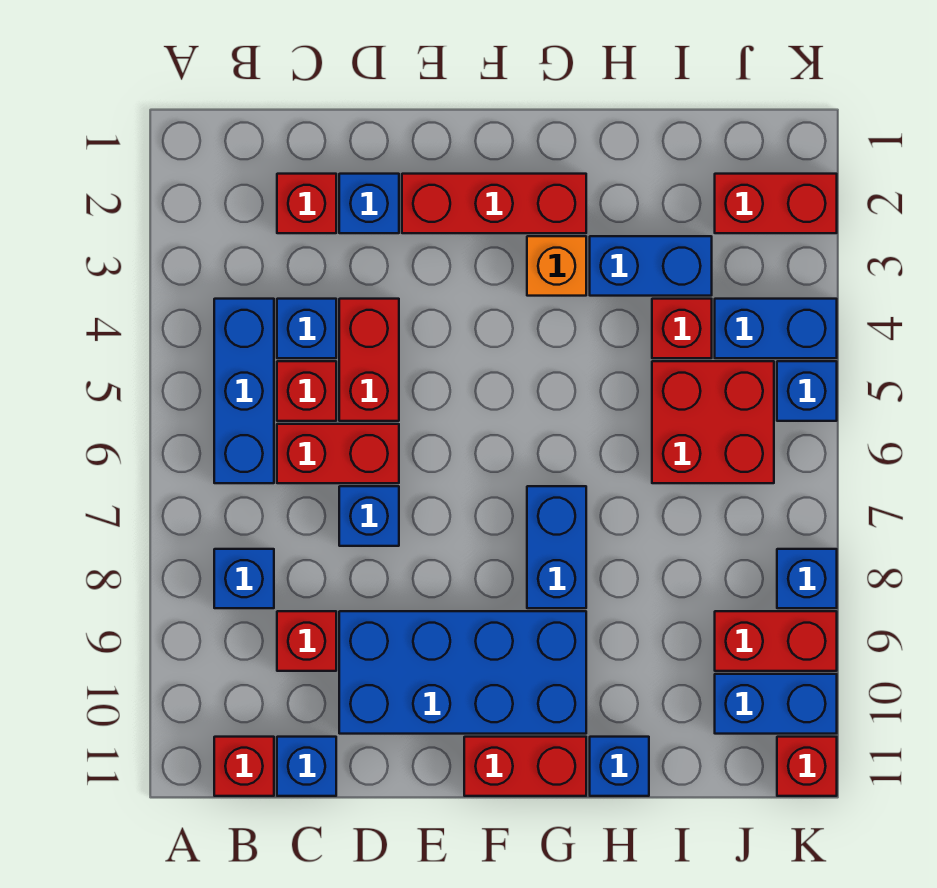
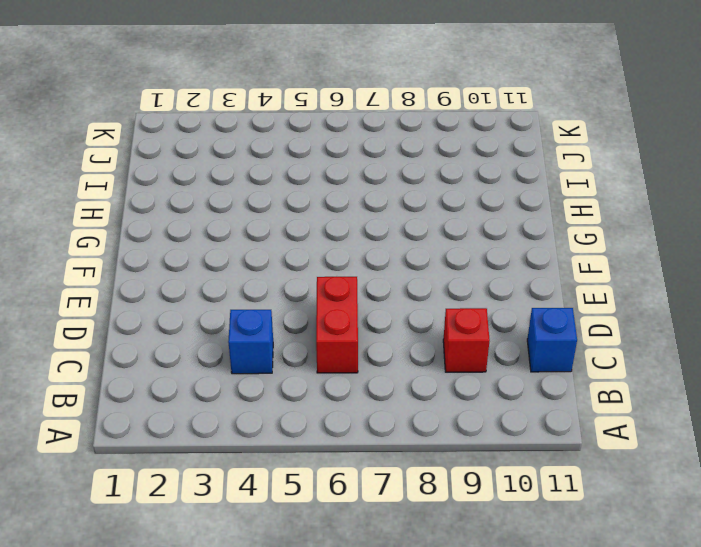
none -> blue brick B4:B6 level 1
none -> blue brick B8 level 1
none -> red brick B11 level 1

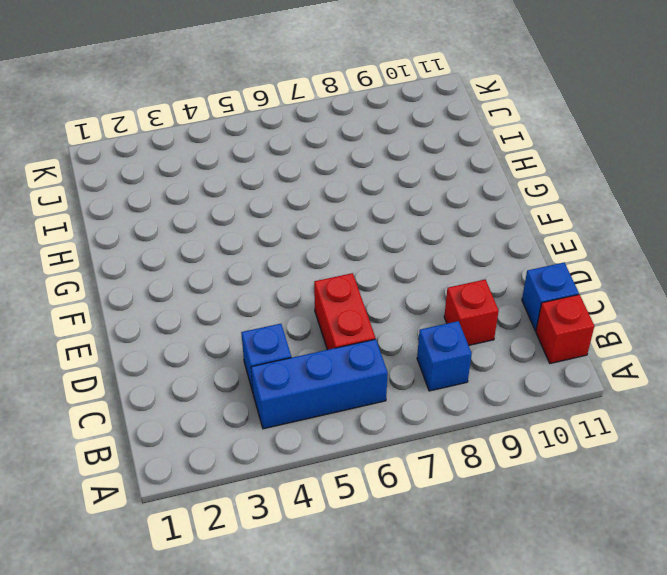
none -> red brick C2 level 1
none -> red brick C5 level 1
none -> blue brick D2 level 1

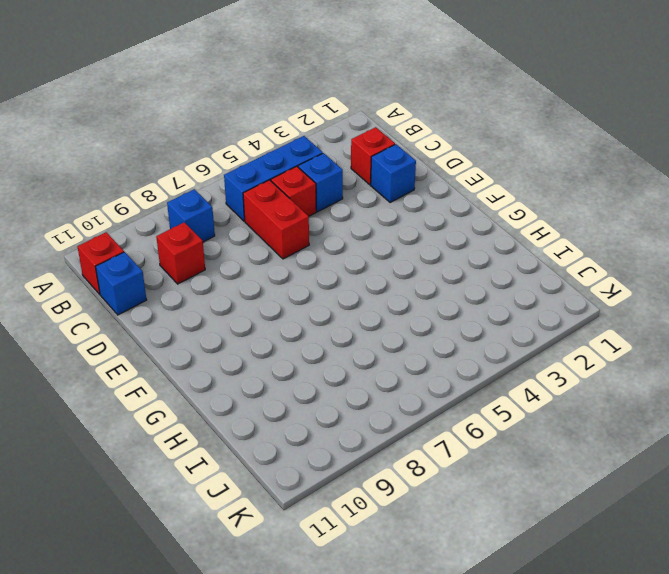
none -> red brick D4:D5 level 1
none -> blue brick D7 level 1
none -> blue brick D9:G10 level 1

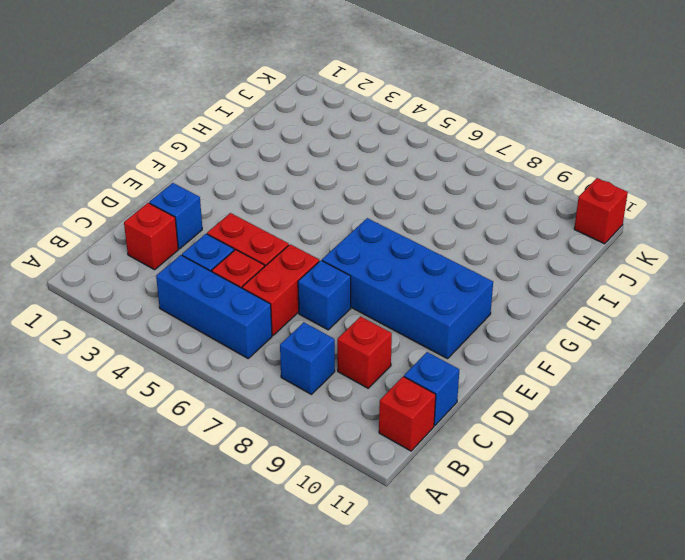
blue brick E7:F10 level 1 -> blue brick D9:G10 level 1
none -> red brick E2:G2 level 1
none -> red brick F11:G11 level 1
none -> orange brick G3 level 1

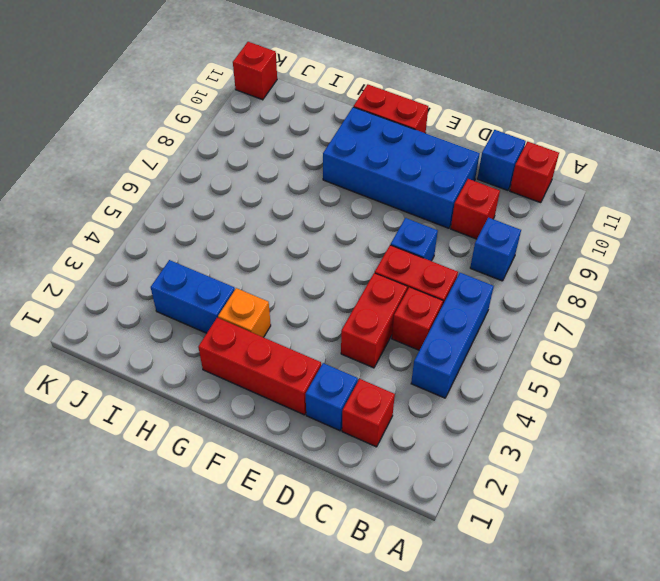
none -> blue brick C4 level 1
none -> blue brick G7:G8 level 1
none -> blue brick H11 level 1

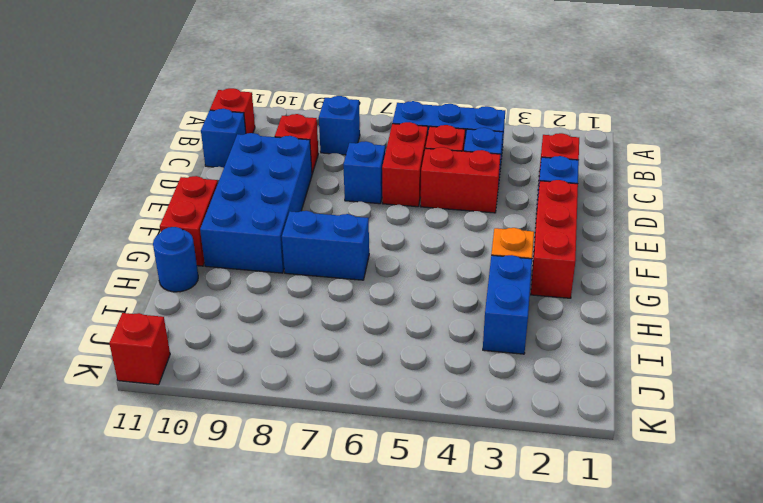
blue round brick H11 level 1 -> blue brick H11 level 1
none -> red brick I4 level 1
none -> red brick I5:J6 level 1
none -> red brick J2:K2 level 1

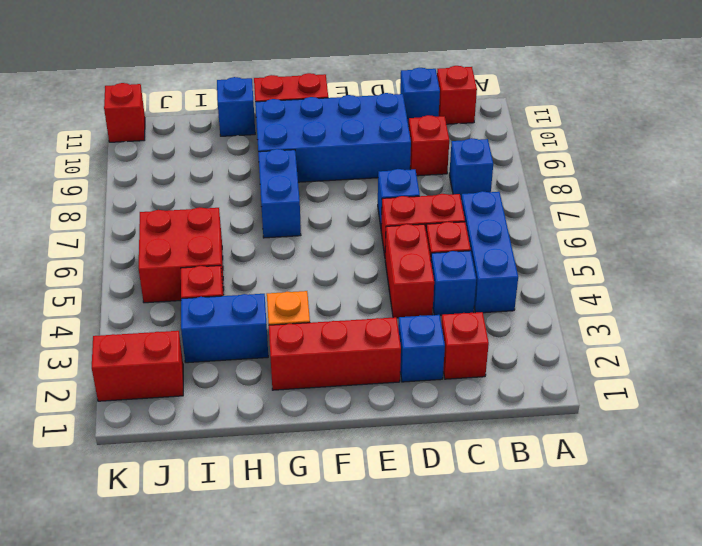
none -> blue brick J4:K4 level 1
none -> red brick J9:K9 level 1
none -> blue brick J10:K10 level 1

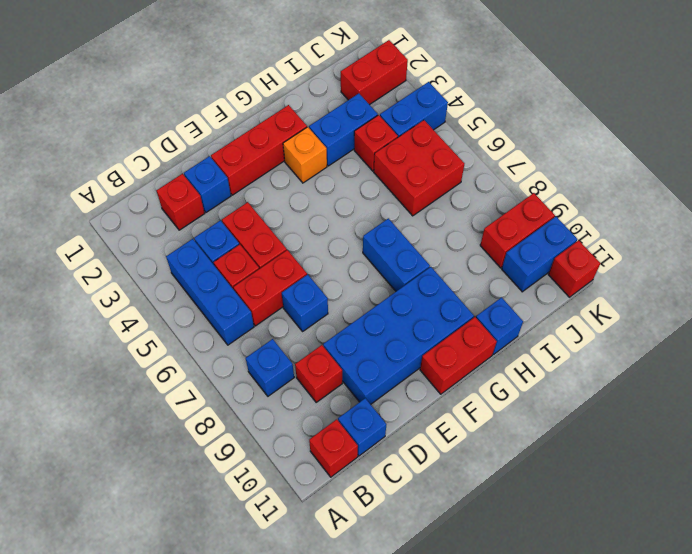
none -> blue brick K5 level 1
none -> blue brick K8 level 1

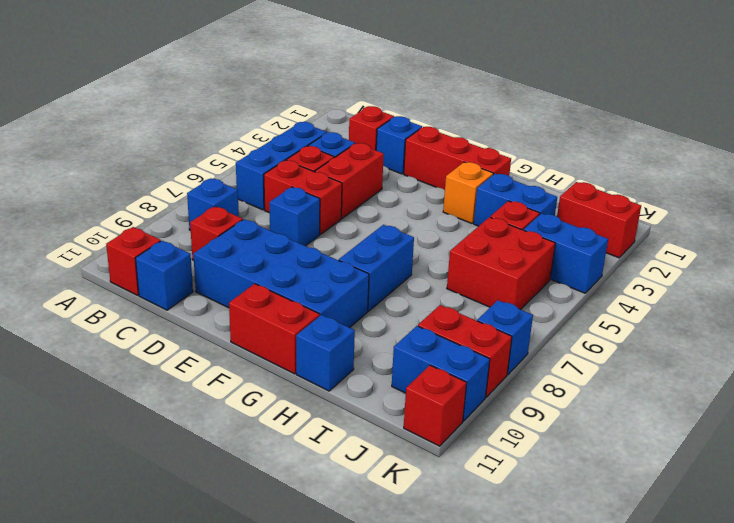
none -> blue brick K5 level 1

